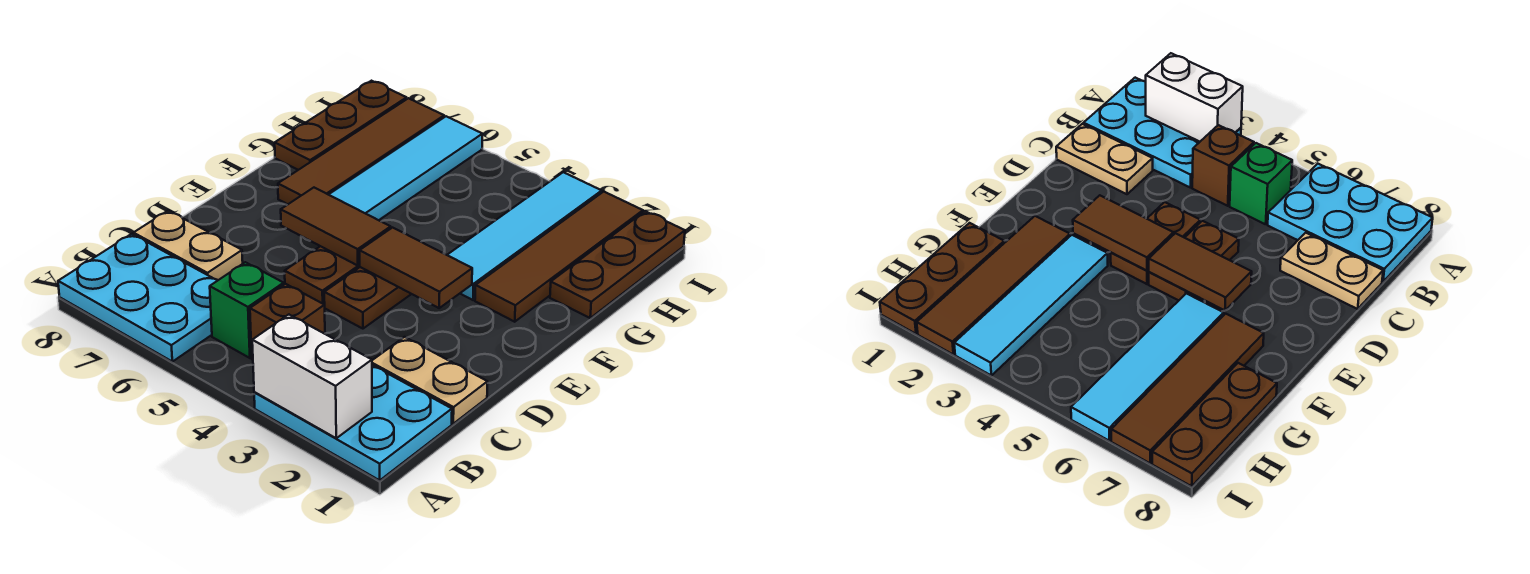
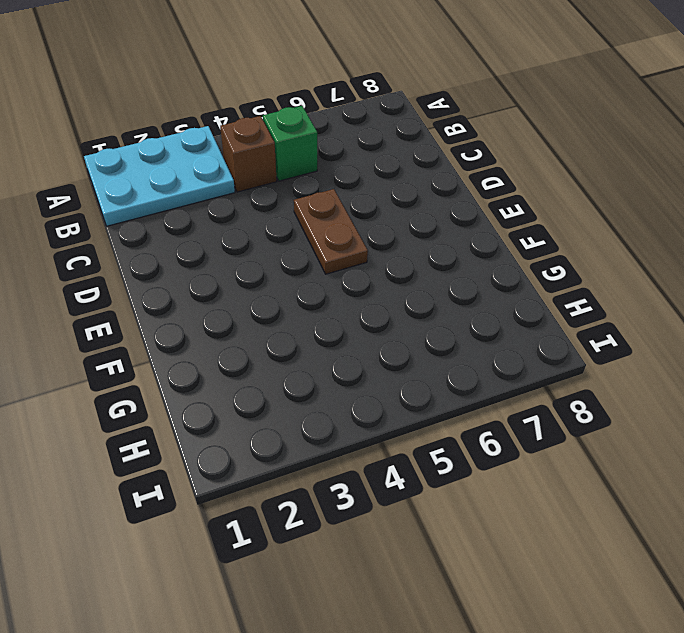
none -> cyan plate A6:B8 level 1
none -> tan plate C1:C2 level 1
none -> tan plate C7:C8 level 1

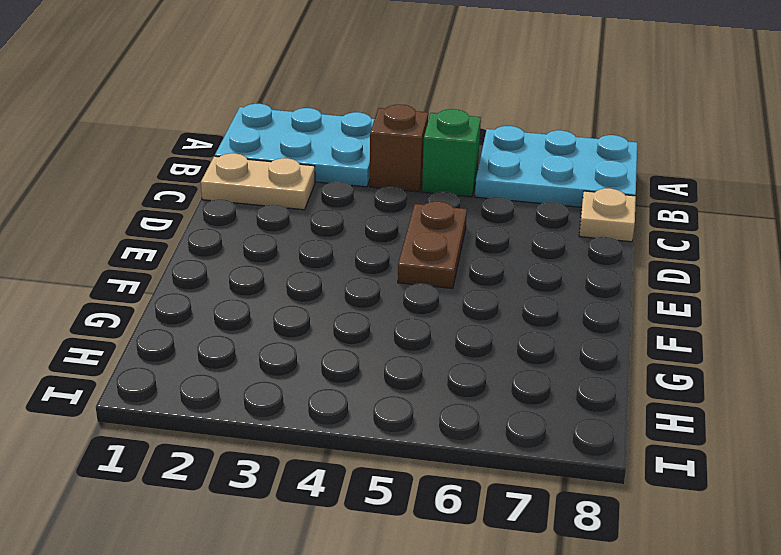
tan plate C8 level 1 -> tan plate C7:C8 level 1
none -> brown plate D4:E4 level 1
none -> brown tile F2:I2 level 1
none -> cyan tile F3:I3 level 1

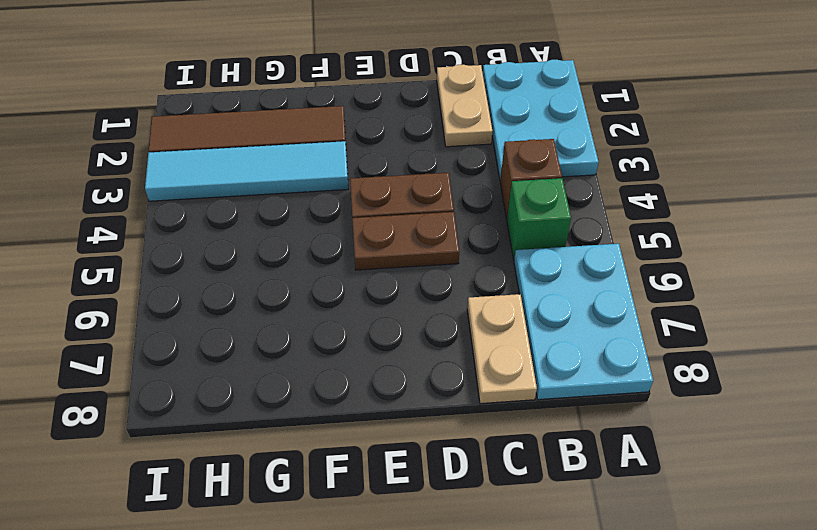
none -> cyan tile F6:I6 level 1
none -> brown tile F7:I7 level 1
none -> brown plate G1:I1 level 1

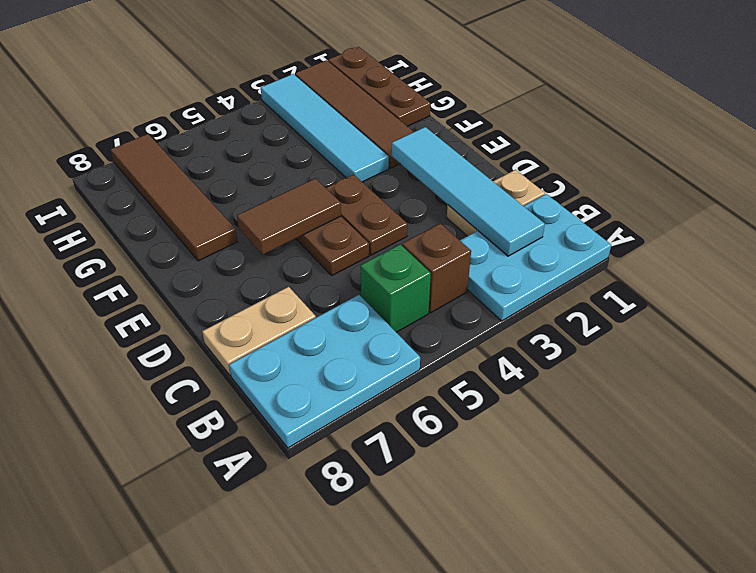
cyan tile B2:E2 level 2 -> cyan tile F6:I6 level 1
none -> brown plate G8:I8 level 1
none -> white brick A2:A3 level 2
none -> brown tile E3:E4 level 2

